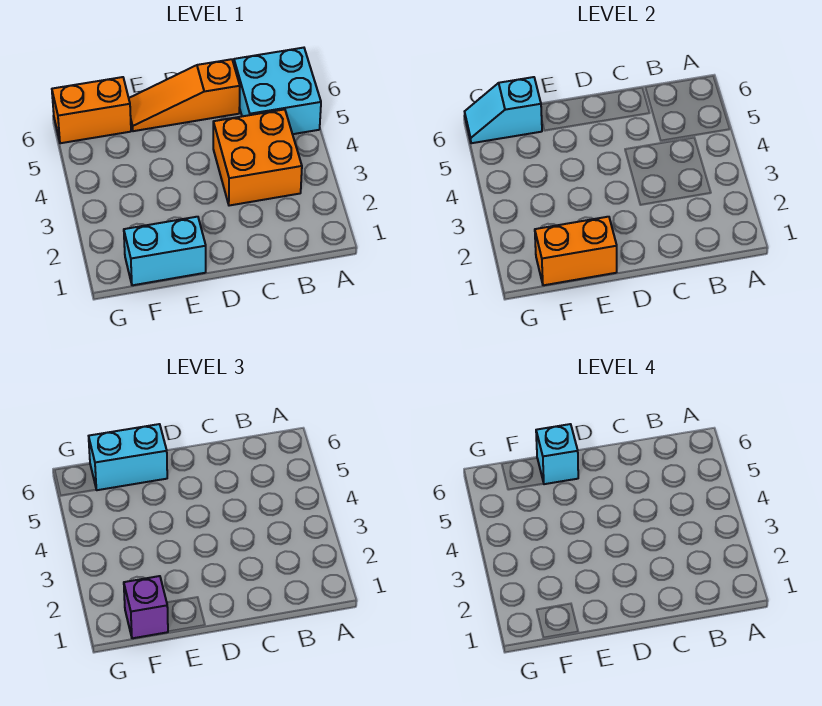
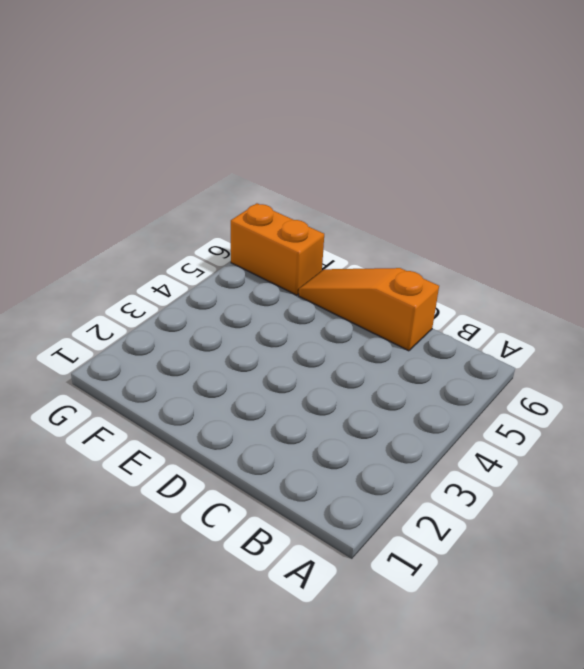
none -> cyan brick A5:B6 level 1
none -> orange brick B3:C4 level 1

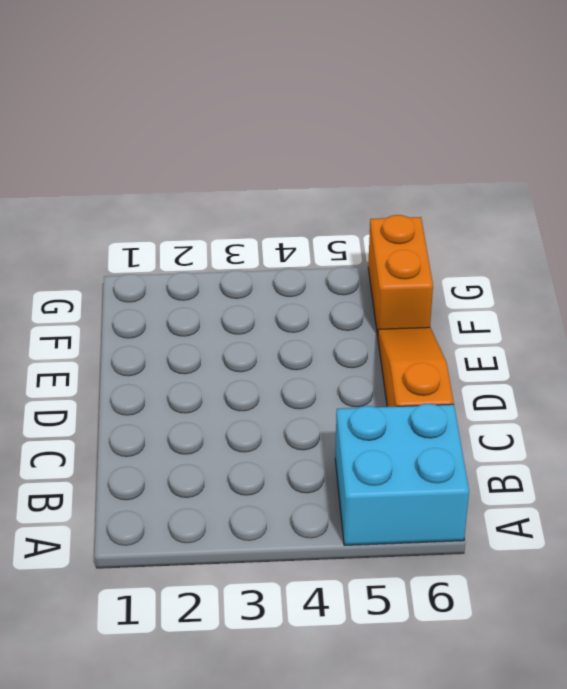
none -> orange brick B3:C4 level 1
none -> cyan brick E1:F1 level 1

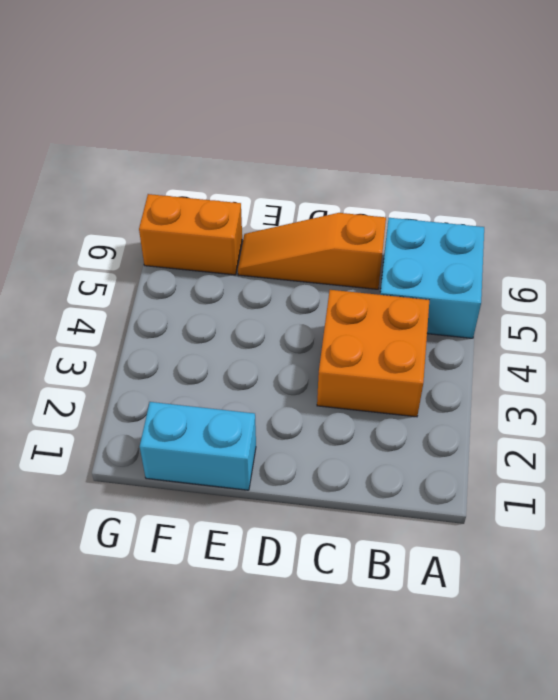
none -> orange brick E1:F1 level 2
none -> cyan slope F6:G6 level 2 top F

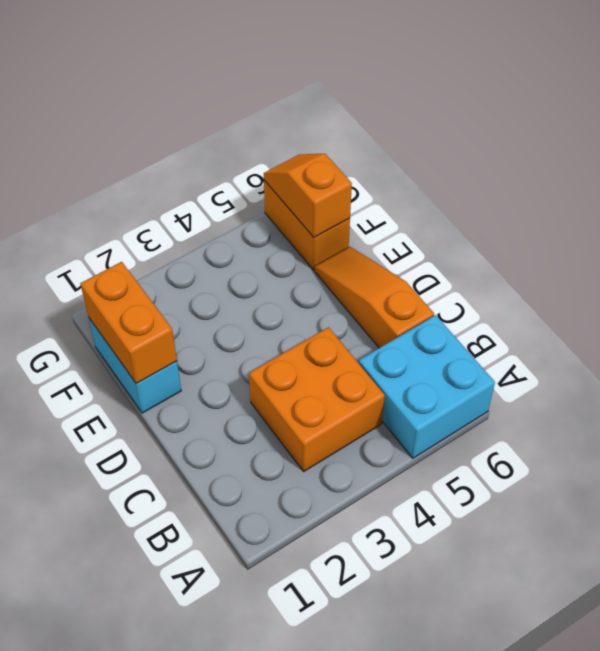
orange slope F6:G6 level 2 top F -> cyan slope F6:G6 level 2 top F
none -> cyan brick E6:F6 level 3
none -> purple brick F1 level 3

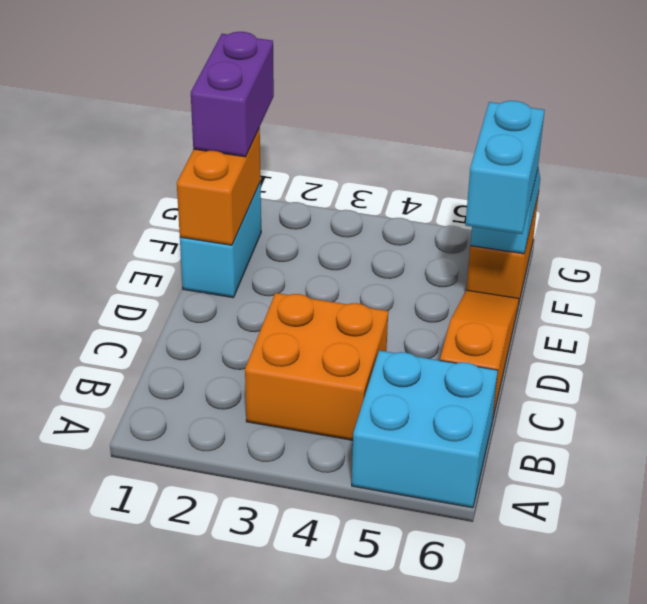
purple brick F1:G1 level 3 -> purple brick F1 level 3
none -> cyan brick E6 level 4

